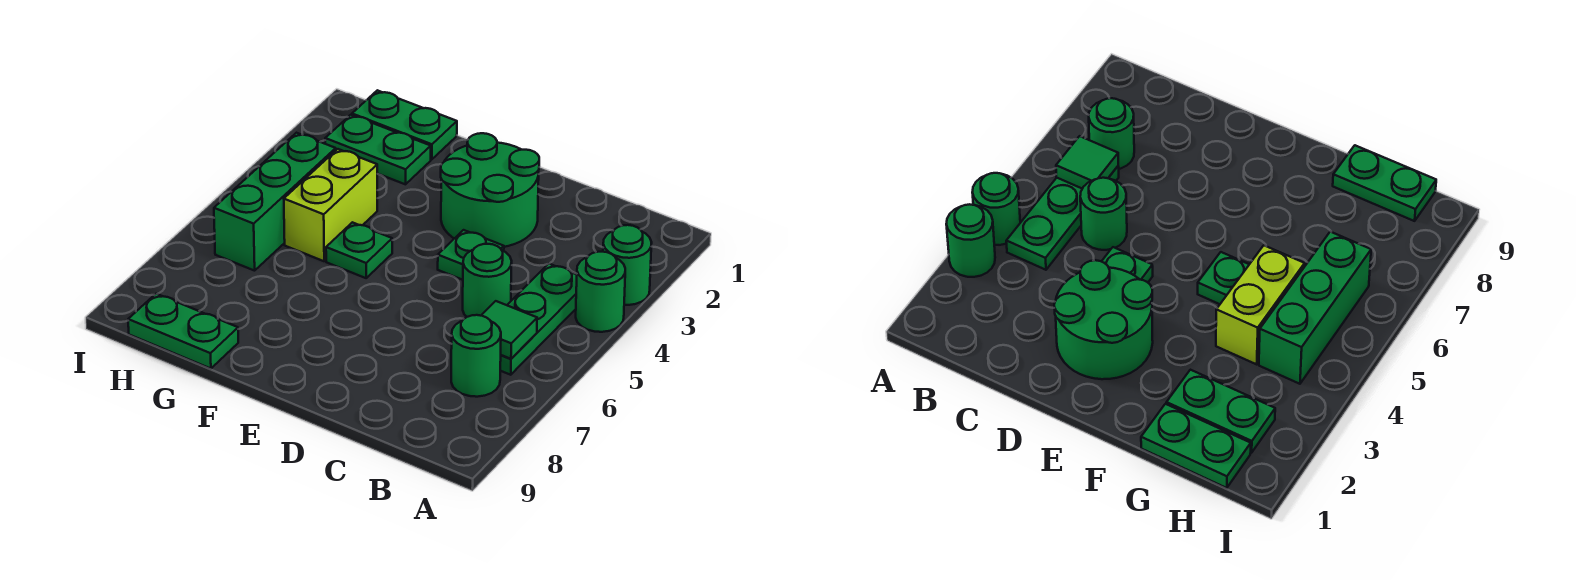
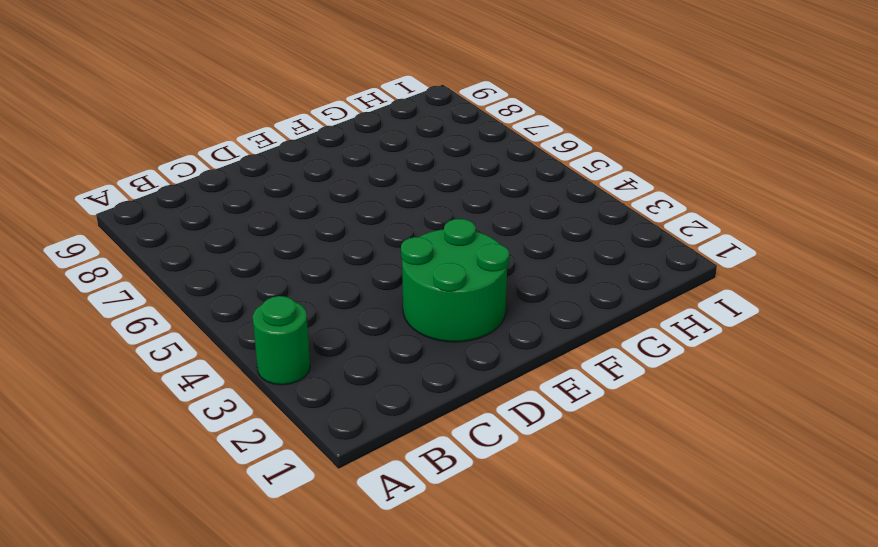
none -> green round brick A4 level 1
none -> green plate B4:B6 level 1
none -> green round brick B7 level 1

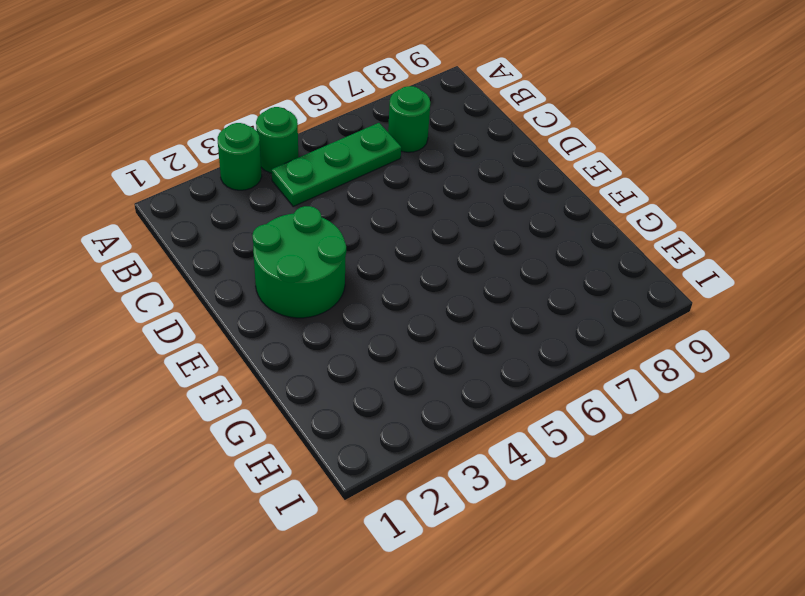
none -> green round brick C5 level 1
none -> green plate D4 level 1
none -> green plate F5 level 1

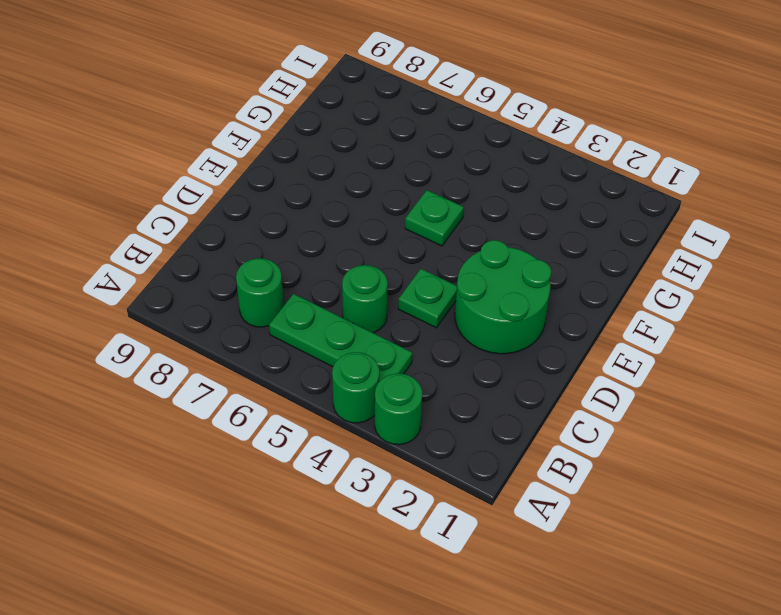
none -> green plate G1:H1 level 1
none -> green plate G2:H2 level 1
none -> lime brick G4:G5 level 1

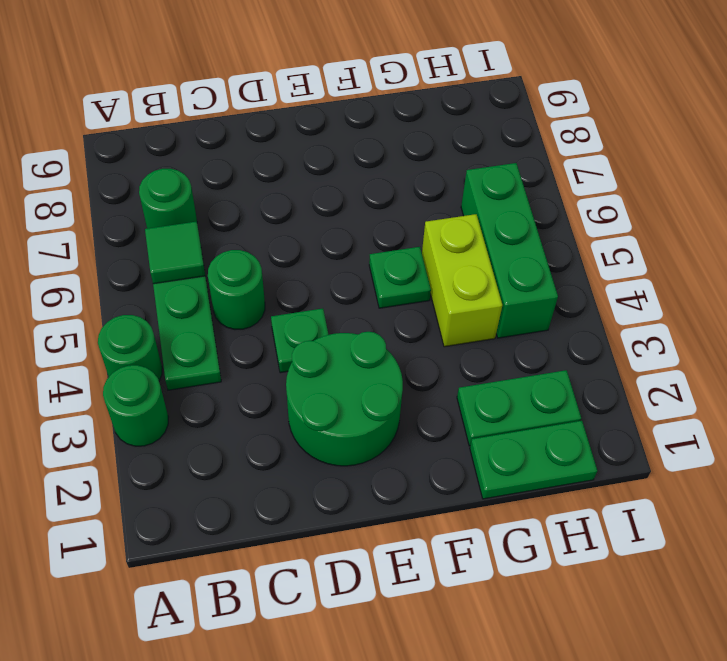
none -> green plate G9:H9 level 1

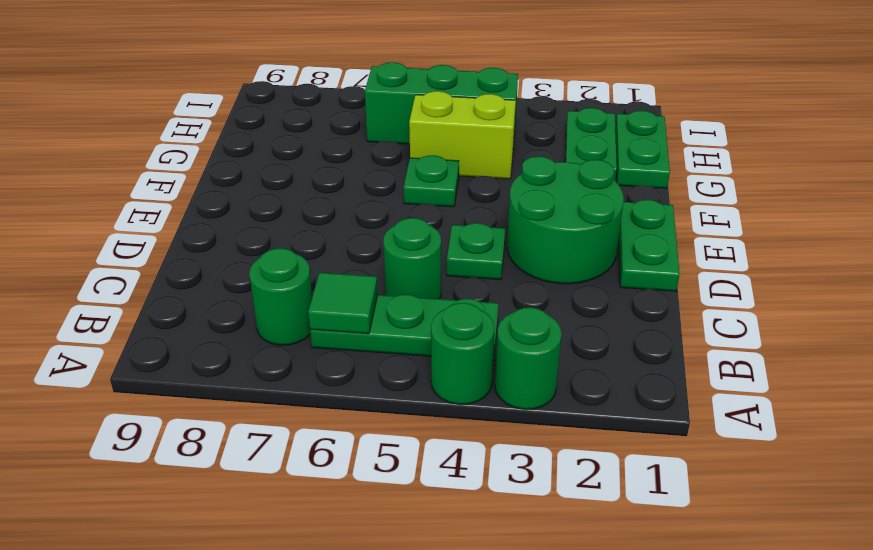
green plate D1:E1 level 1 -> green plate G9:H9 level 1

